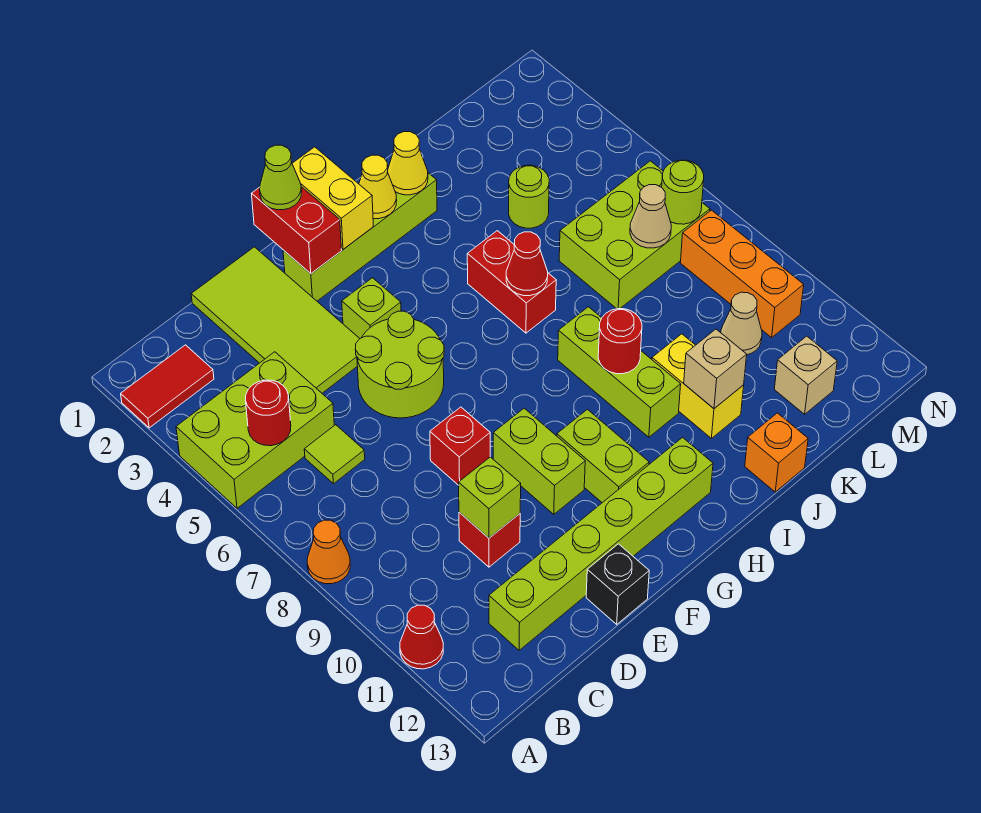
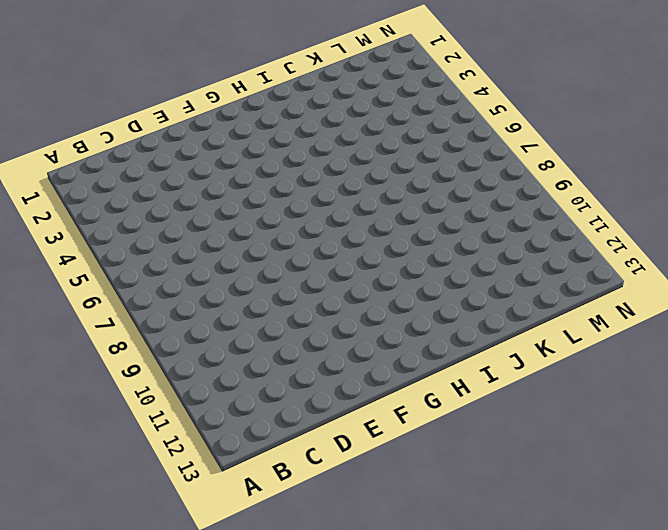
none -> red tile A2:B2 level 1
none -> lime brick A4:C5 level 1
none -> orange cone A8 level 1
none -> red cone A11 level 1

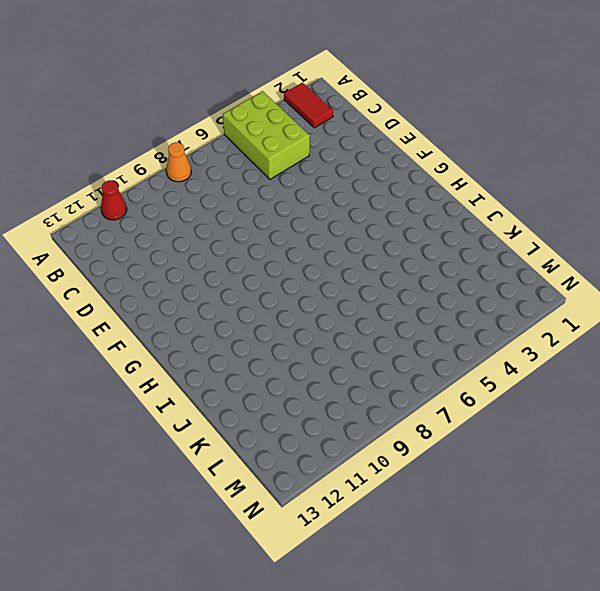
none -> lime tile C6 level 1
none -> lime brick C12:H12 level 1
none -> lime tile D1:E4 level 1
none -> red brick D10 level 1

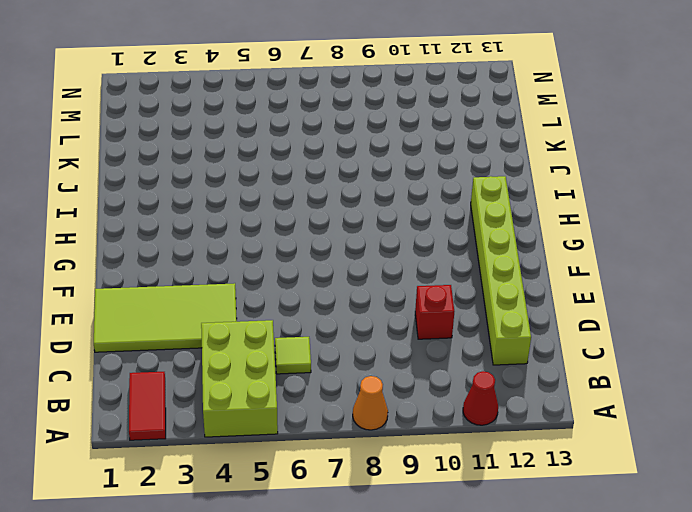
none -> lime round brick E5:F6 level 1
none -> red brick E8 level 1
none -> black brick E13 level 1
none -> lime brick F2:I2 level 1

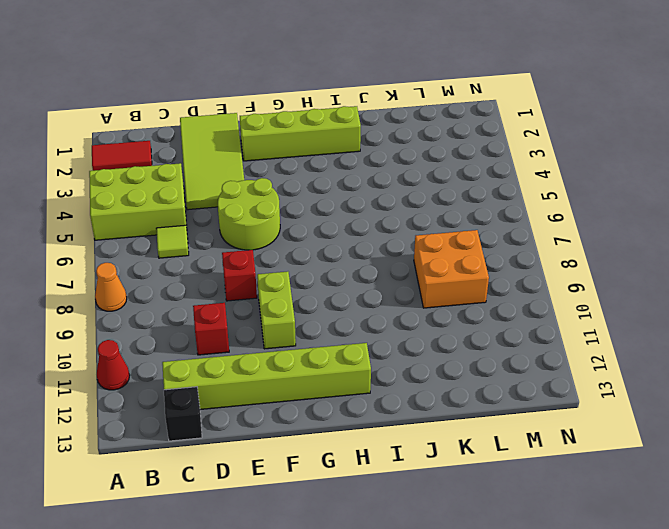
black brick C13 level 1 -> black brick E13 level 1
orange brick K8:L9 level 1 -> none
none -> lime brick F4 level 1
none -> lime brick G10:G11 level 1
none -> red brick I5:I6 level 1
none -> lime brick I8:I10 level 1

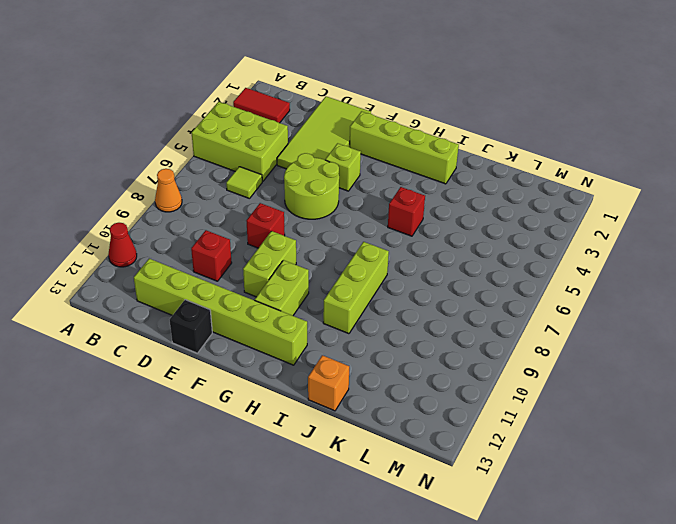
red brick I5 level 1 -> red brick I5:I6 level 1
none -> yellow brick J10:J11 level 1
none -> lime round brick K4 level 1
none -> lime brick K6:M7 level 1
none -> tan cone L10 level 1

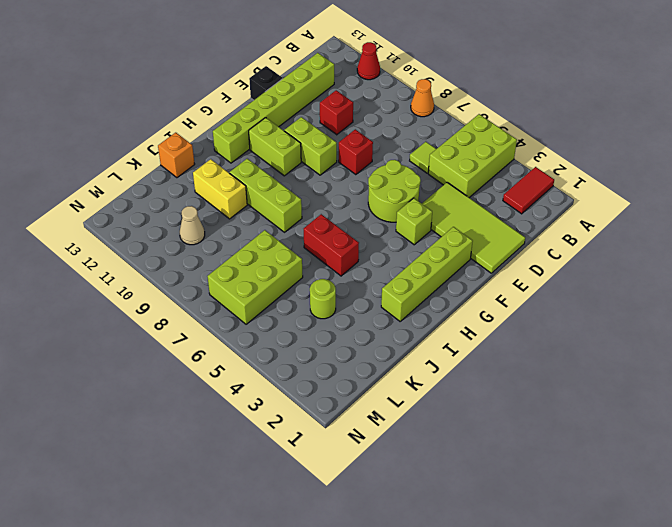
none -> tan brick L12 level 1
none -> orange brick M8:M10 level 1
none -> red round brick B5 level 2
none -> lime brick D10 level 2

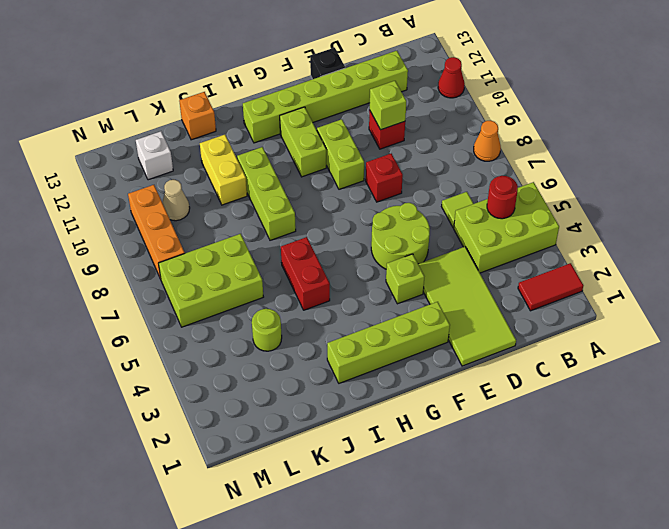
white brick L12 level 1 -> tan brick L12 level 1
none -> red brick F1:F2 level 2
none -> yellow brick G1:G2 level 2
none -> yellow cone H2 level 2
none -> yellow cone I2 level 2

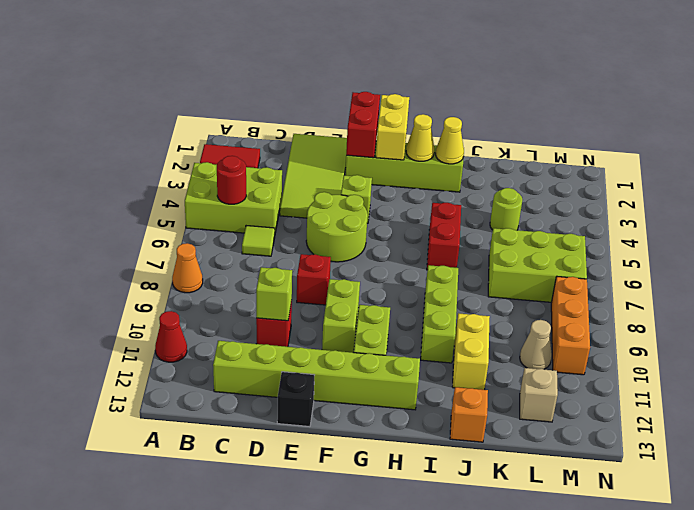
none -> red cone I6 level 2
none -> red round brick I9 level 2
none -> tan brick J11 level 2
none -> tan cone L7 level 2

